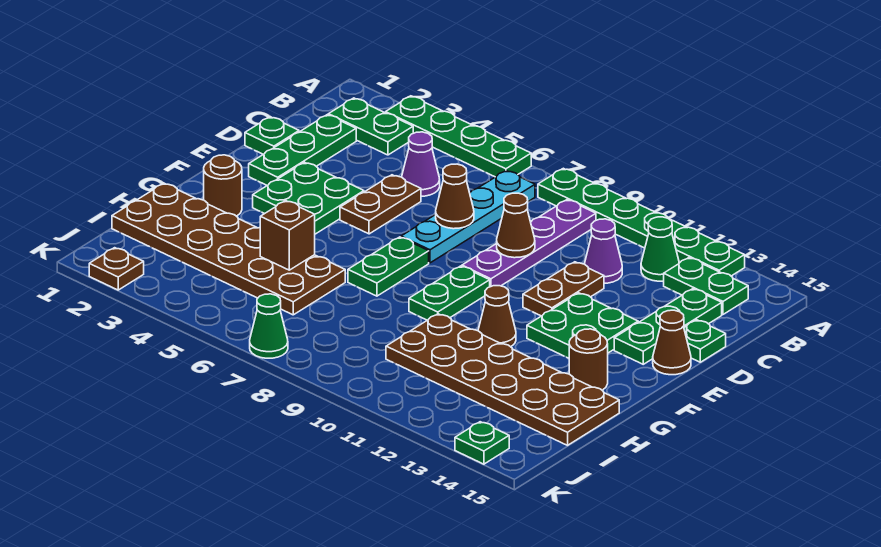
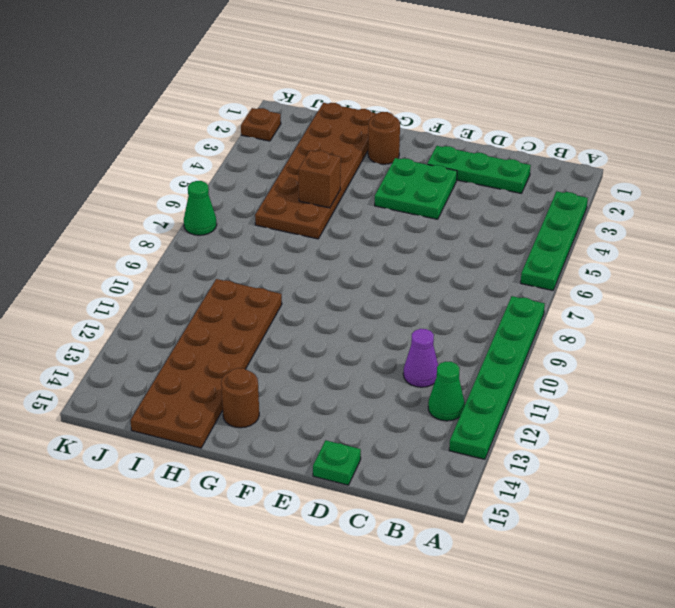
none -> green plate B2:B3 level 1
none -> cyan plate B7:E7 level 1
none -> purple plate B9:E9 level 1
none -> green plate B13:B14 level 1

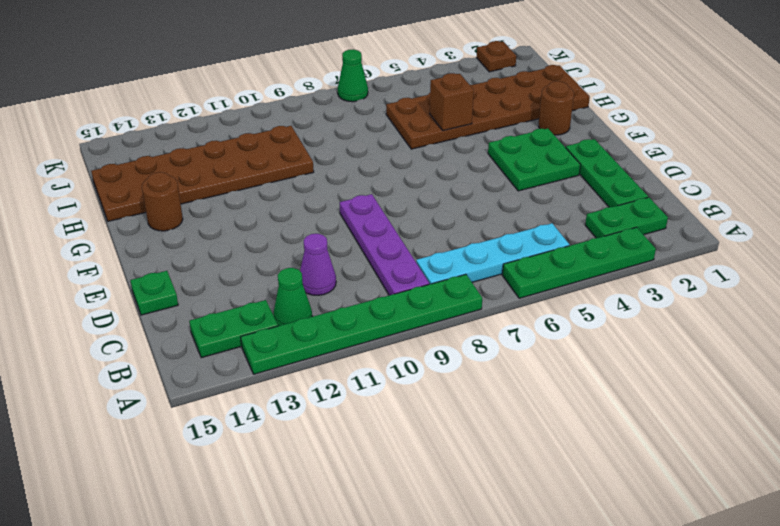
cyan plate B5:B8 level 1 -> cyan plate B7:E7 level 1
none -> purple cone C5 level 1
none -> green plate C14:E14 level 1
none -> green plate D1 level 1
none -> brown plate D5:E5 level 1

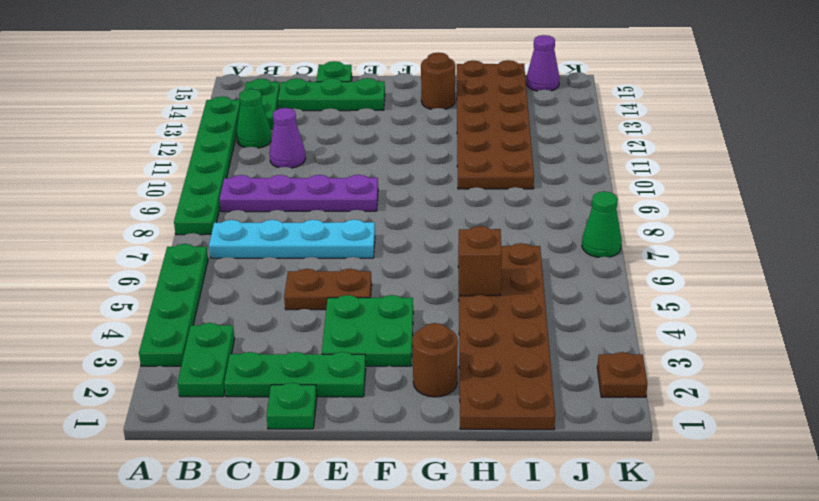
purple cone J15 level 1 -> purple cone C5 level 1
none -> brown plate D11:E11 level 1
none -> green plate E12:F13 level 1
none -> brown cone E15 level 1
none -> green plate F7:G7 level 1

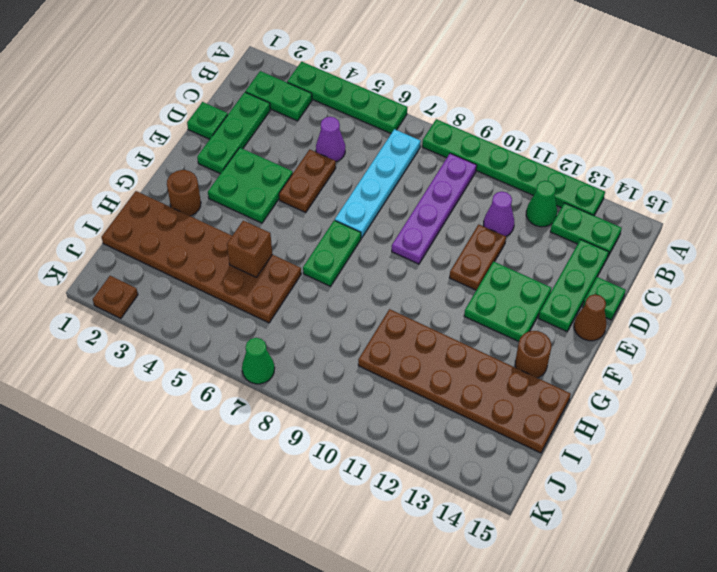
none -> green plate F9:G9 level 1
none -> brown cone G11 level 1
none -> green plate K14 level 1
none -> brown cone D7 level 2

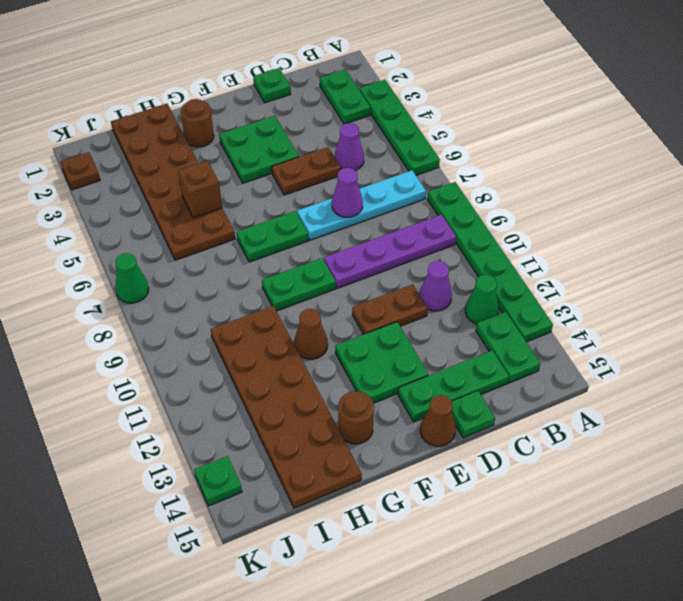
purple cone D7 level 2 -> brown cone D7 level 2
none -> green plate C2:E2 level 1
none -> brown cone D9 level 2

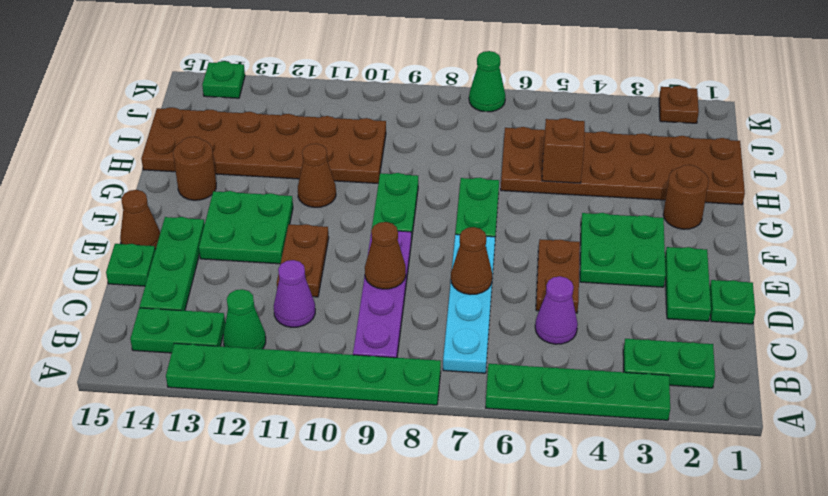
green plate D2:E2 level 1 -> green plate C2:E2 level 1

